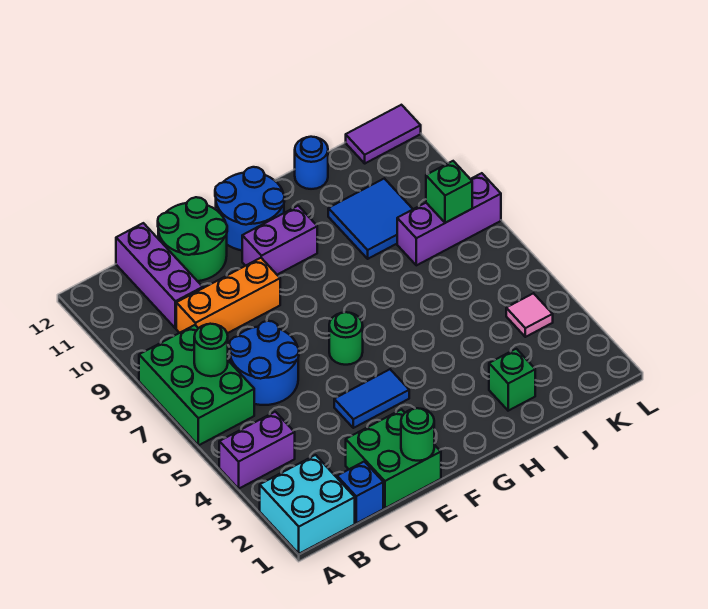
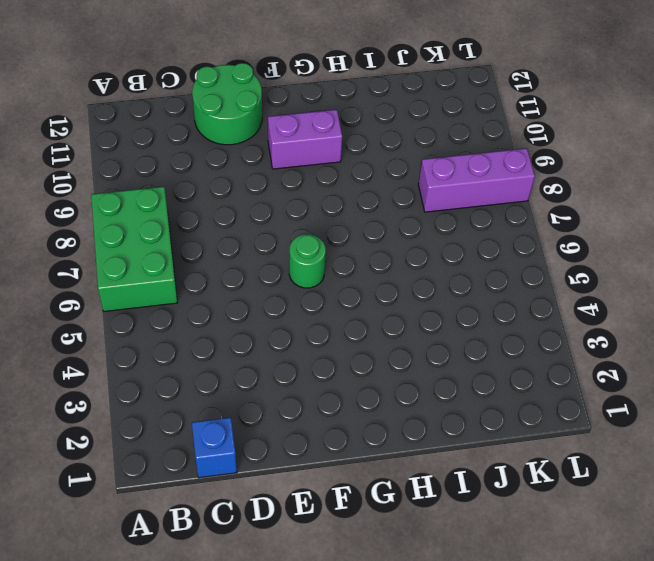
none -> cyan brick A1:B2 level 1
none -> purple brick A4:B4 level 1
none -> blue round brick C6:D7 level 1

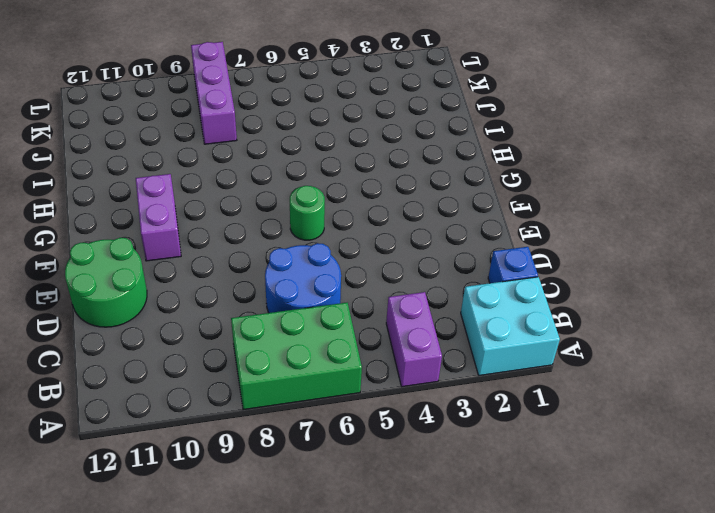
none -> orange brick C9:E9 level 1
none -> purple brick C10:C12 level 1
none -> green brick D1:E2 level 1

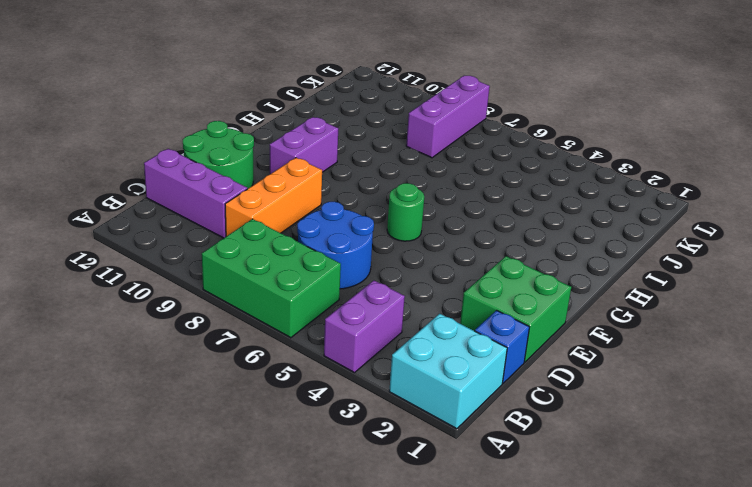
none -> blue tile E4:F4 level 1
none -> blue round brick F11:G12 level 1
none -> green brick I2 level 1

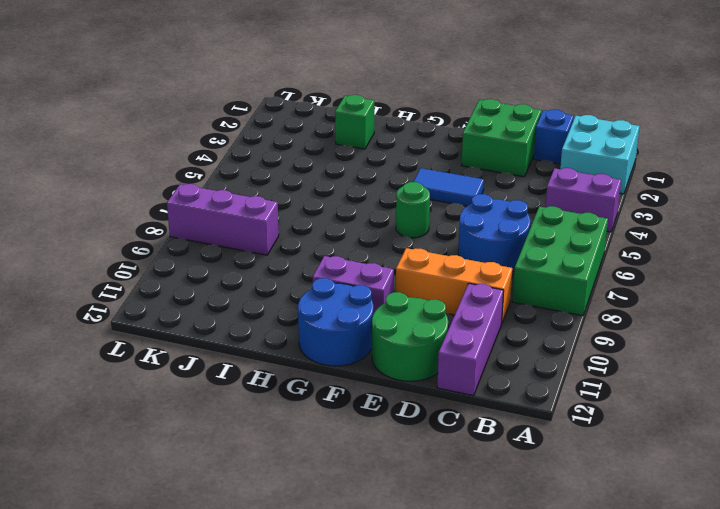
none -> blue tile I9:J10 level 1
none -> blue round brick I12 level 1
none -> pink tile K4 level 1

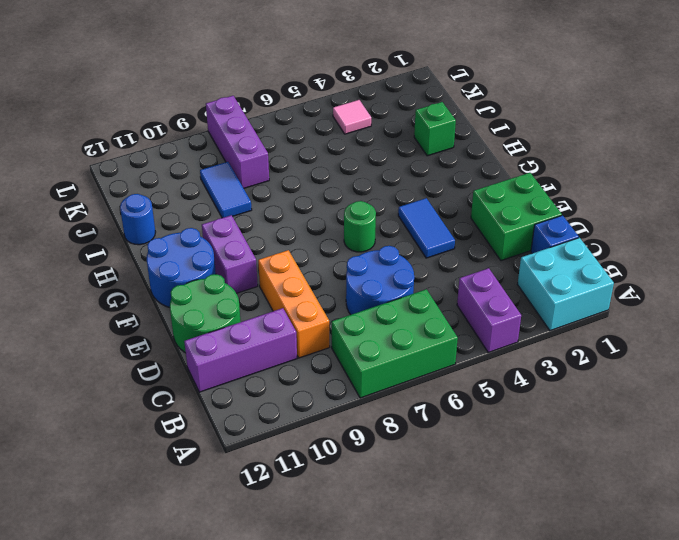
blue tile I9:J9 level 1 -> blue tile I9:J10 level 1
none -> purple tile K12:L12 level 1
none -> green round brick B7 level 2
none -> green round brick E1 level 2

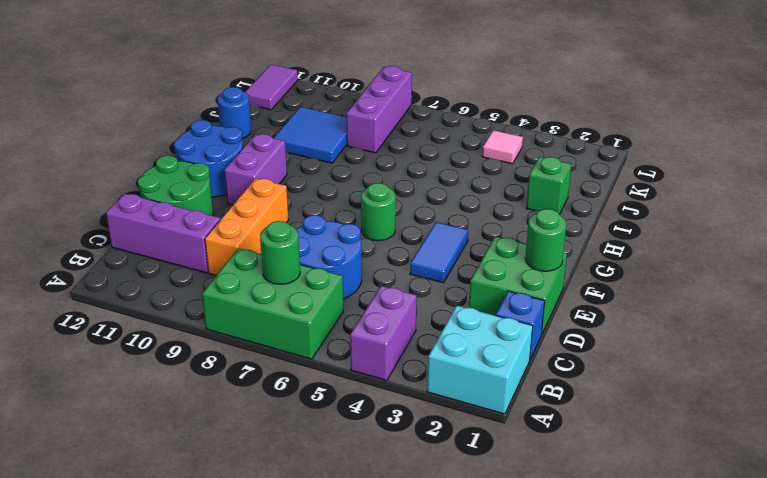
none -> green brick K8 level 2

